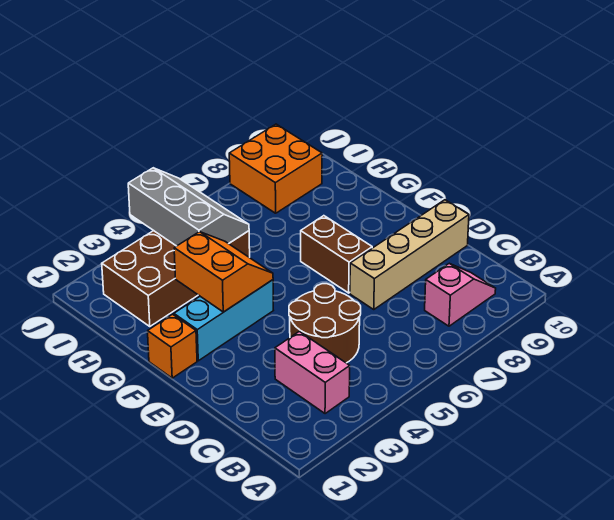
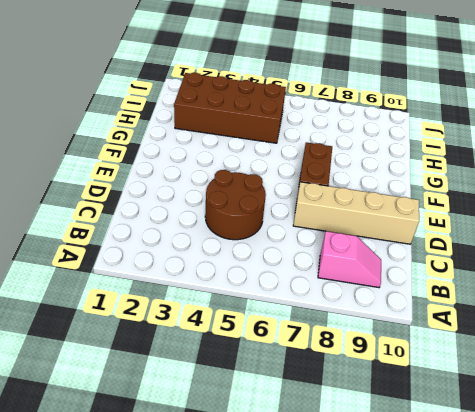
none -> pink brick B3:C3 level 1
none -> orange brick F1 level 1

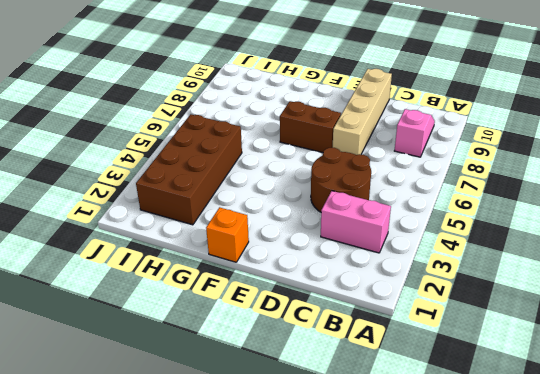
none -> cyan brick F2:F4 level 1
none -> orange brick I8:J9 level 1

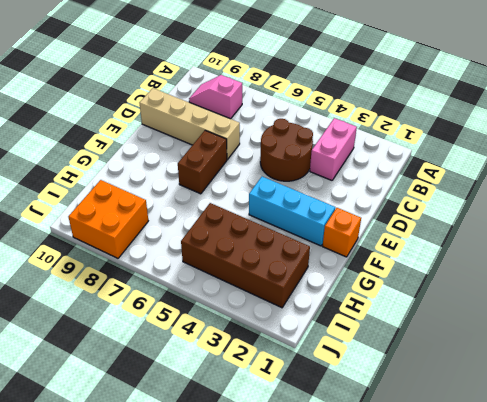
none -> orange slope F3:G4 level 2 top 3
none -> grey slope H4:J5 level 2 top 4

